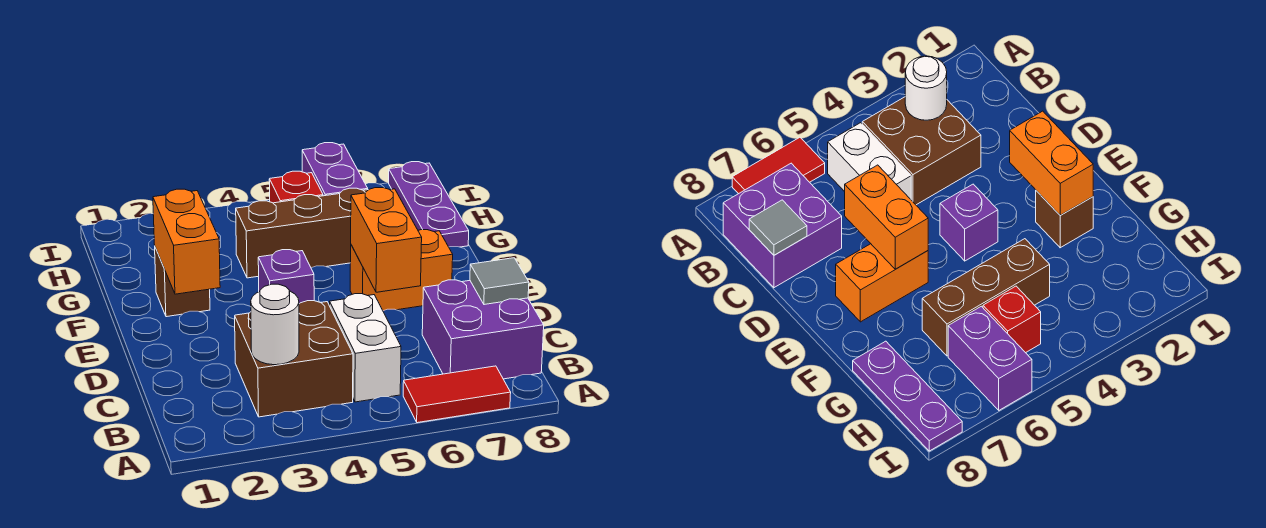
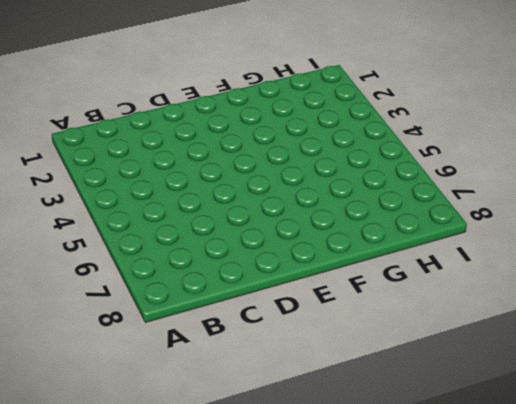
none -> red tile A6:A7 level 1
none -> brown brick B3:C4 level 1
none -> white brick B5:C5 level 1

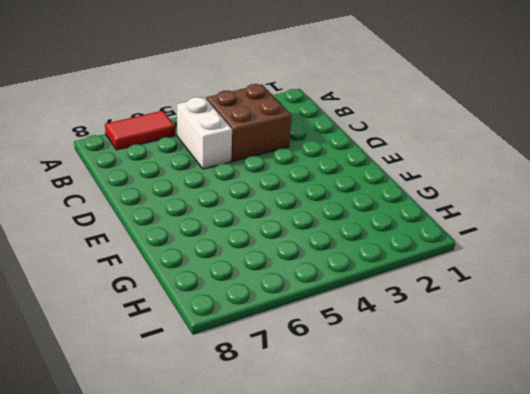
none -> purple brick B7:C8 level 1
none -> purple brick E4 level 1
none -> orange brick E6:E7 level 1

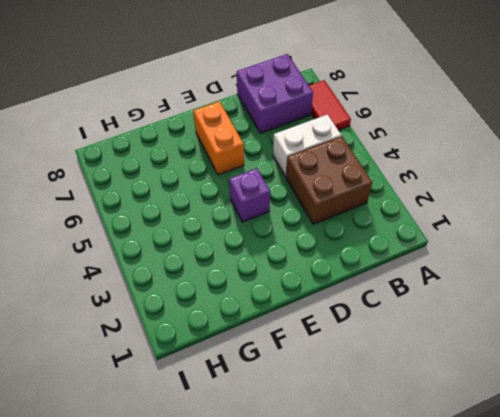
none -> brown brick F2 level 1
none -> brown brick G4:G6 level 1
none -> purple plate G8:I8 level 1

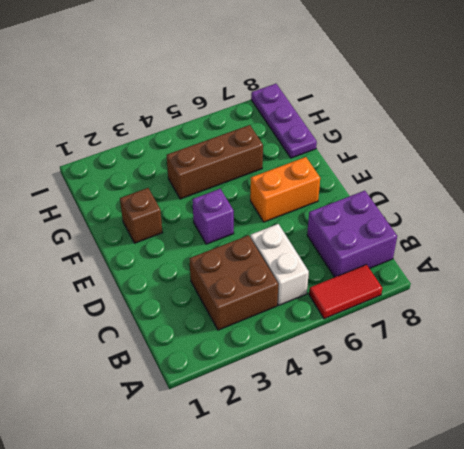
none -> red brick H5 level 1
none -> purple brick H6:I6 level 1
none -> white round brick B3 level 2

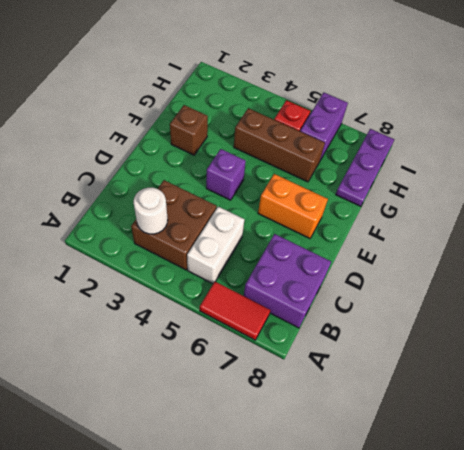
none -> grey tile C8 level 2
none -> orange brick D6:E6 level 2
none -> orange brick E2:F2 level 2

